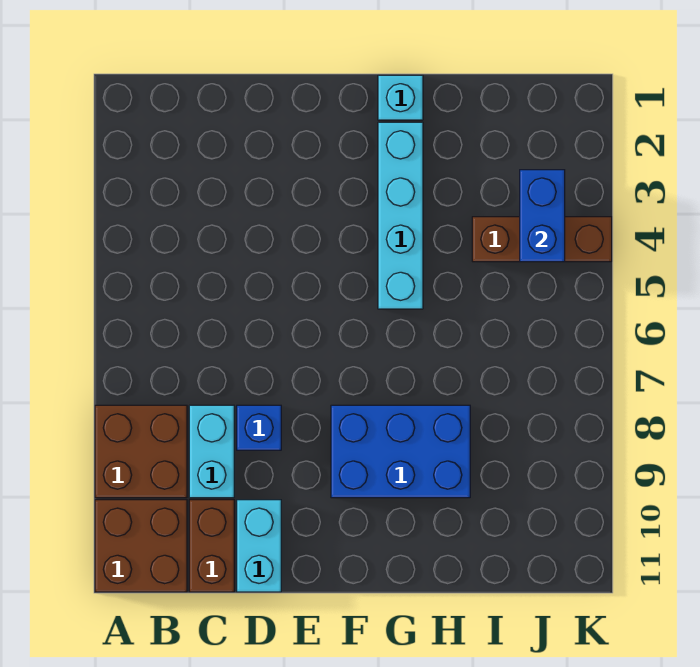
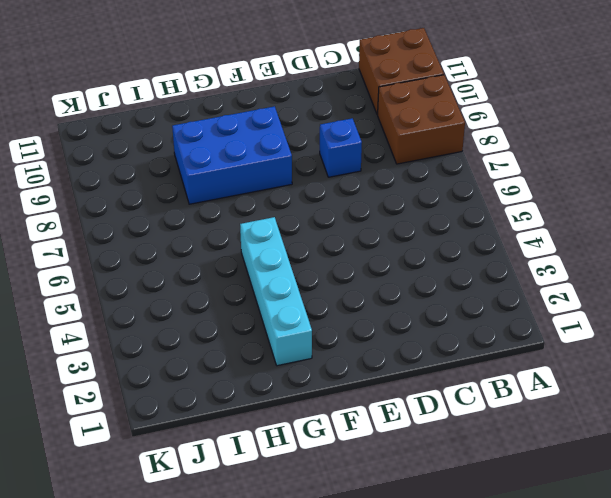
none -> cyan brick C8:C9 level 1
none -> brown brick C10:C11 level 1

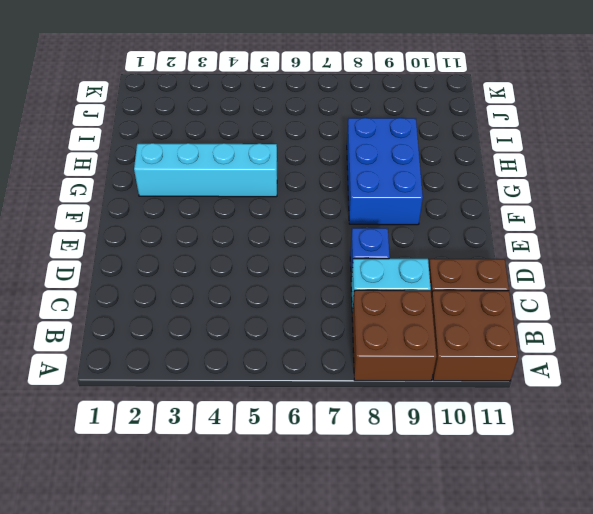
none -> cyan brick D10:D11 level 1
none -> cyan brick G1 level 1

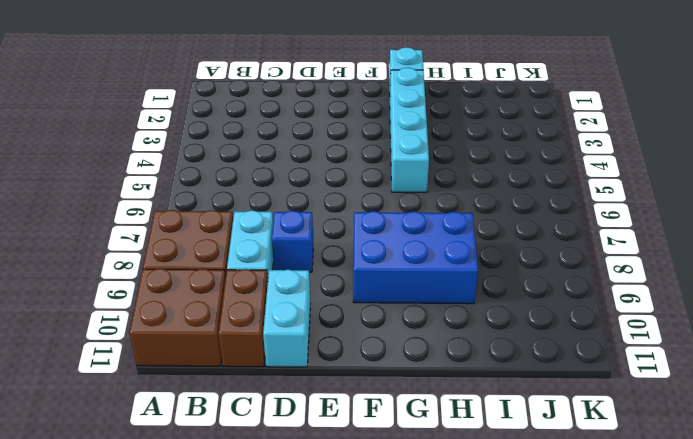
none -> brown brick I4:K4 level 1
none -> blue brick J3:J4 level 2

